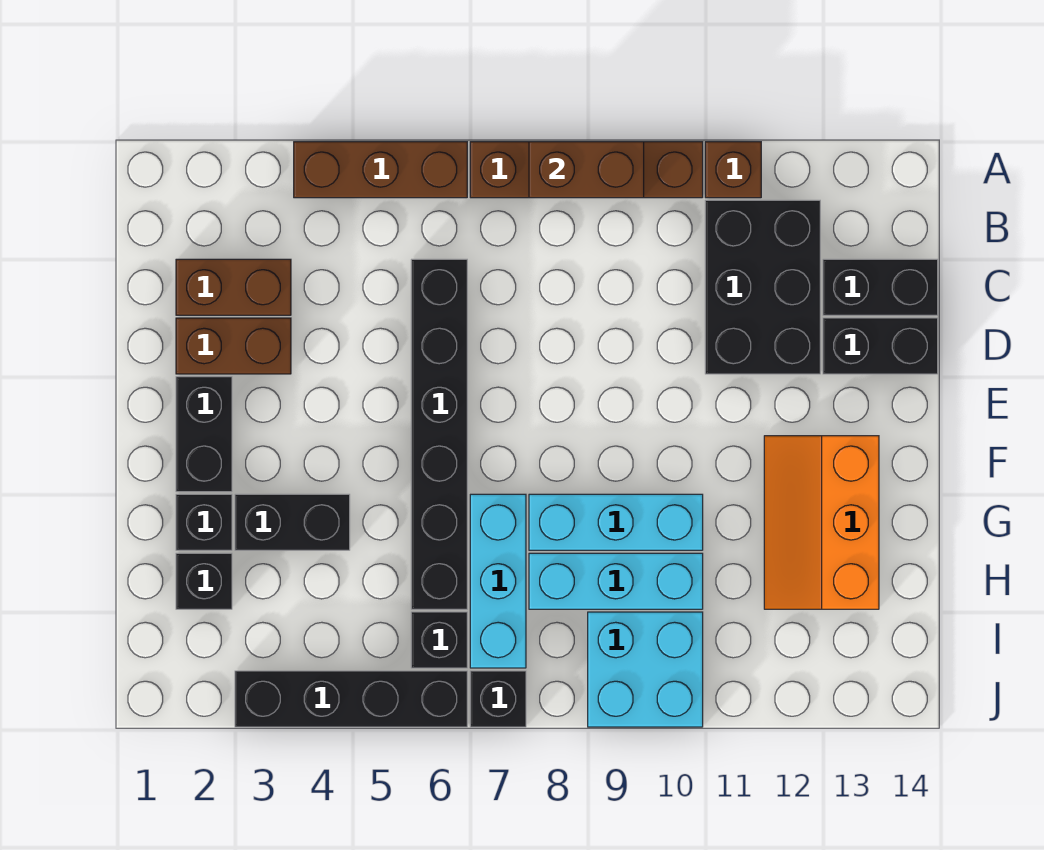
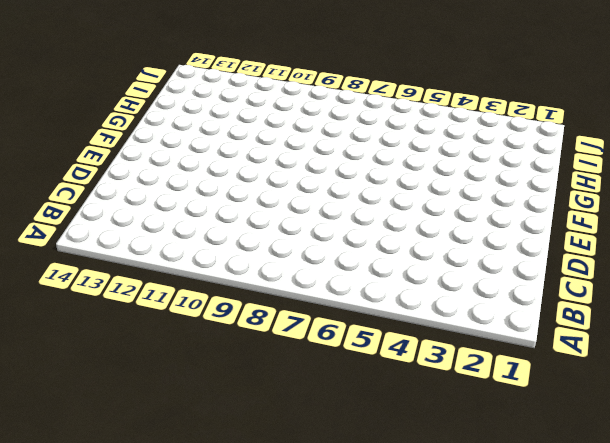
none -> brown brick A4:A6 level 1
none -> brown brick A7:A10 level 1
none -> brown brick A11 level 1

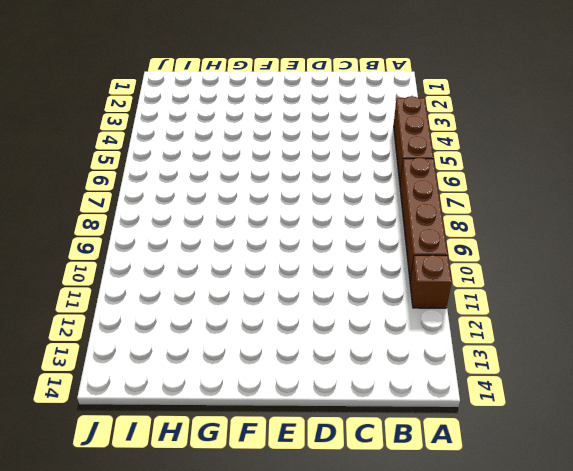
none -> black brick B11:D12 level 1
none -> brown brick C2:C3 level 1
none -> black brick C6:H6 level 1

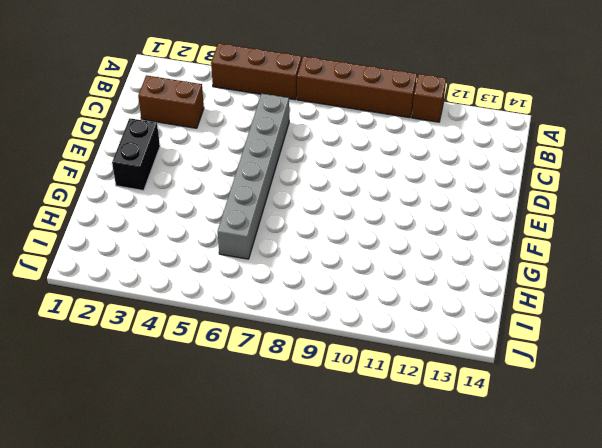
grey brick C6:H6 level 1 -> black brick C6:H6 level 1
none -> black brick B11:D12 level 1
none -> black brick C13:C14 level 1
none -> brown brick D2:D3 level 1

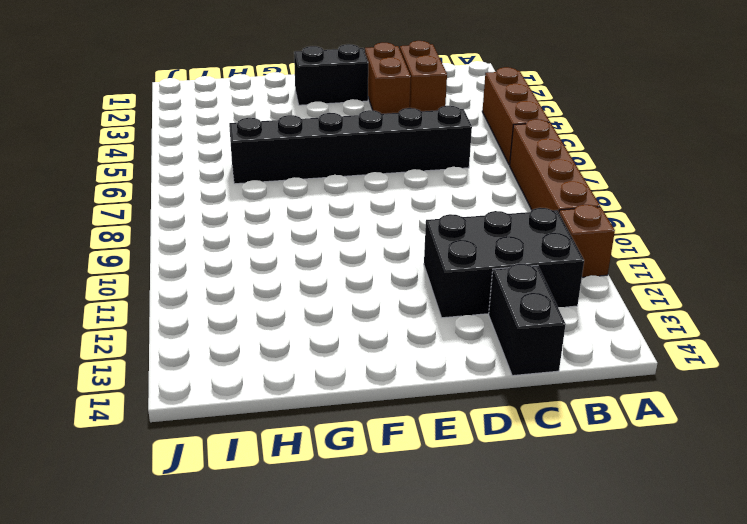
none -> black brick D13:D14 level 1
none -> orange slope F12:H13 level 1 top 13
none -> black brick G2 level 1

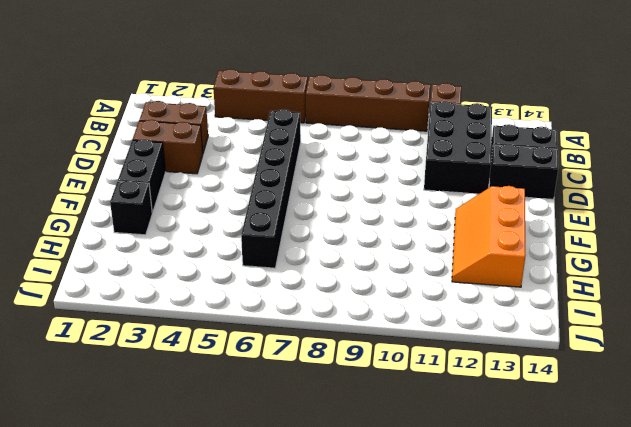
none -> black brick G3:G4 level 1
none -> cyan brick G7:I7 level 1
none -> cyan brick G8:G10 level 1

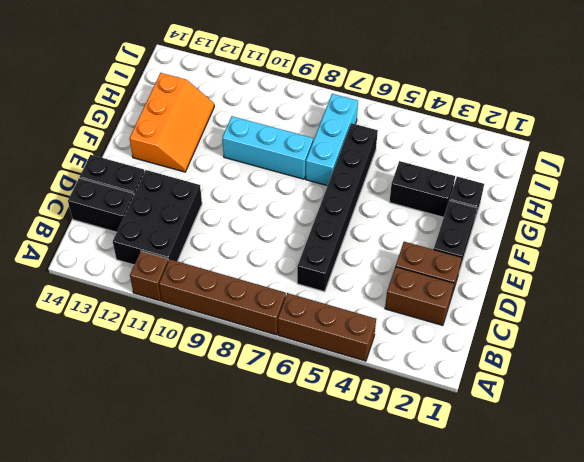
none -> black brick H2 level 1
none -> cyan brick H8:H10 level 1
none -> black brick I6 level 1

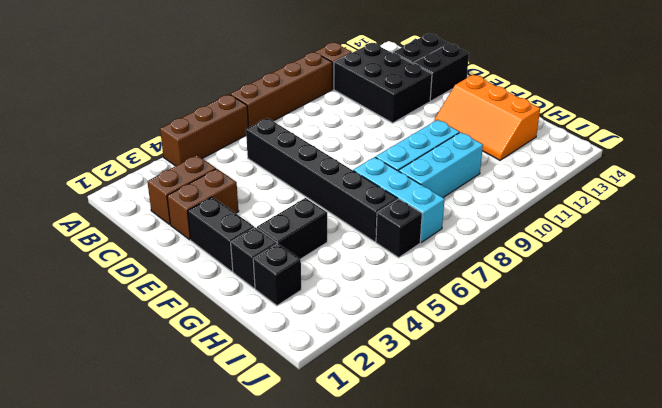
none -> cyan brick I9:J10 level 1
none -> black brick J3:J6 level 1
none -> black brick J7 level 1

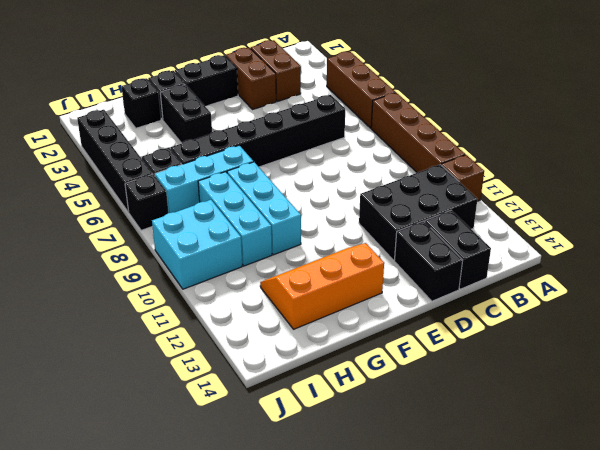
none -> brown brick A8:A9 level 2

